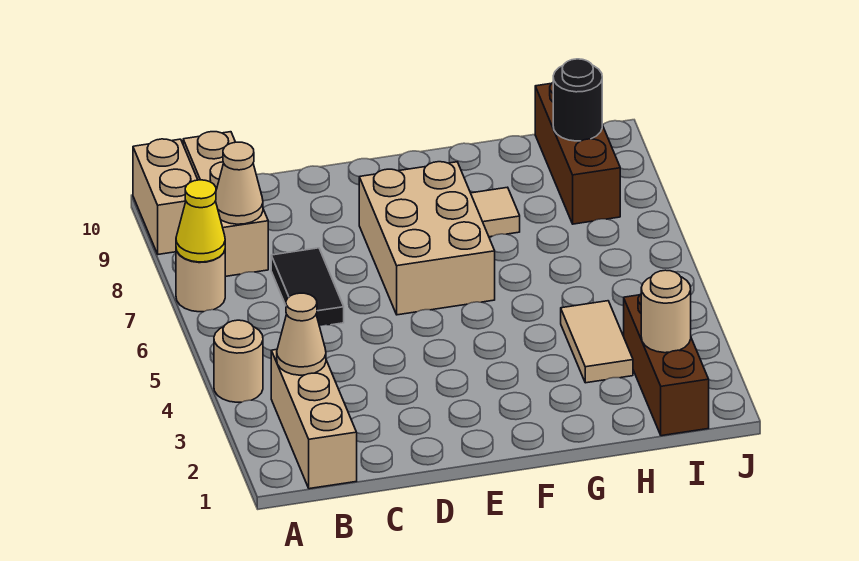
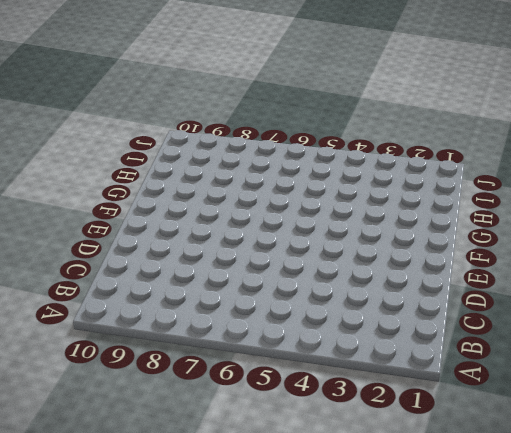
none -> tan round brick A4 level 1
none -> tan round brick A7 level 1
none -> tan brick A9:A10 level 1

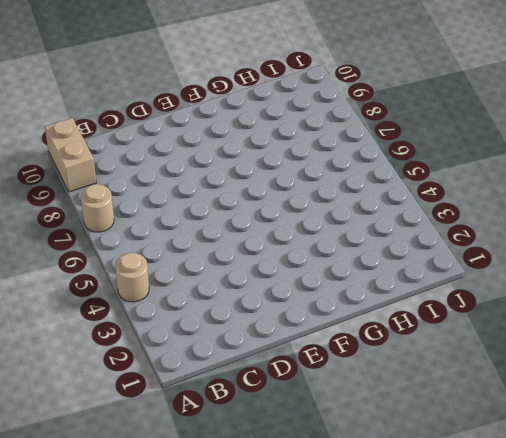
none -> tan brick B1:B3 level 1
none -> tan brick B8:B10 level 1
none -> black tile C6:C7 level 1

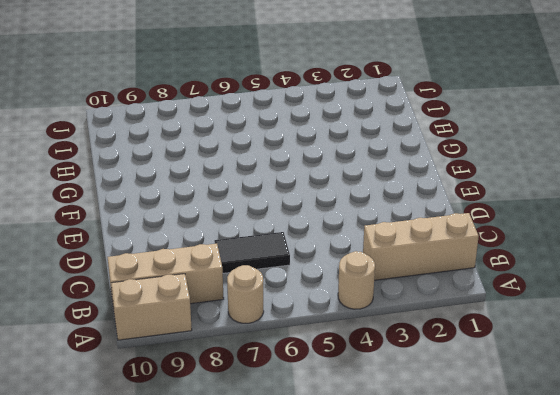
none -> tan brick E6:F8 level 1
none -> tan tile G8 level 1
none -> tan tile H3:H4 level 1

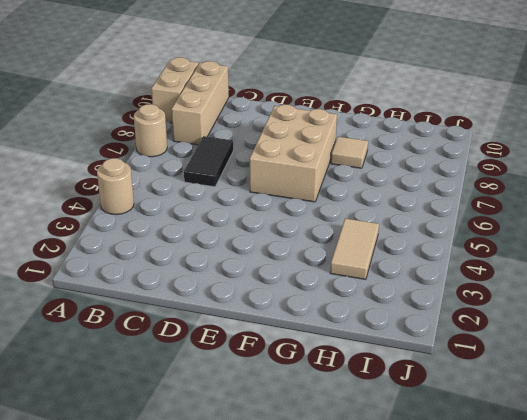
none -> tan brick B1:B3 level 1
none -> brown brick I1:I3 level 1
none -> brown brick I8:I10 level 1

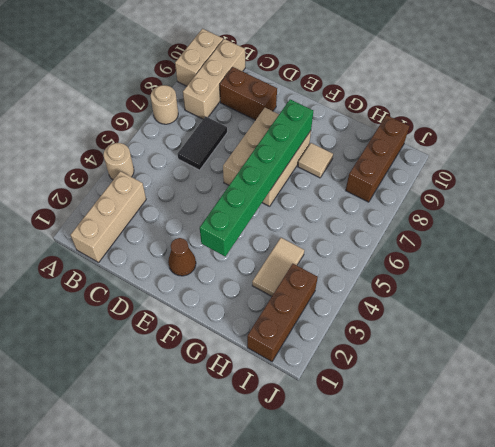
brown brick C9:D9 level 1 -> none
brown cone E2 level 1 -> none
green brick F3:F8 level 2 -> none
none -> yellow cone A7 level 2
none -> tan cone B3 level 2
none -> tan cone B8 level 2

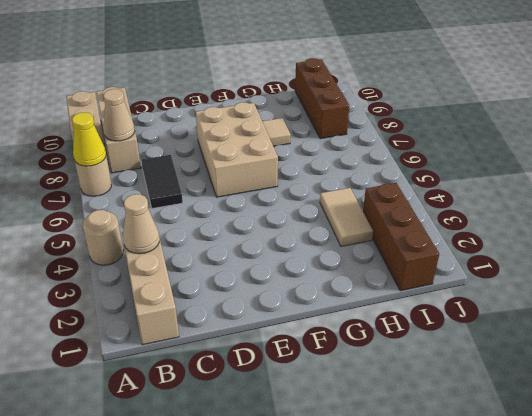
none -> tan round brick I2 level 2
none -> black round brick I9 level 2

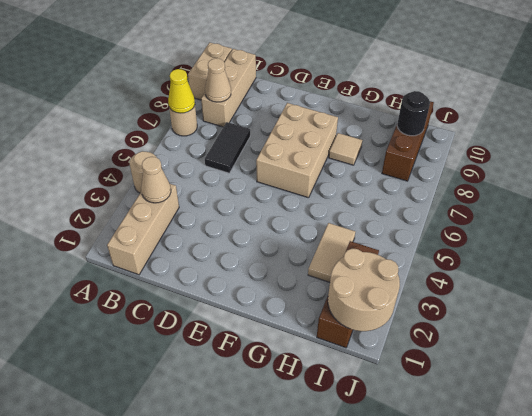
tan round brick I1:J2 level 2 -> tan round brick I2 level 2

